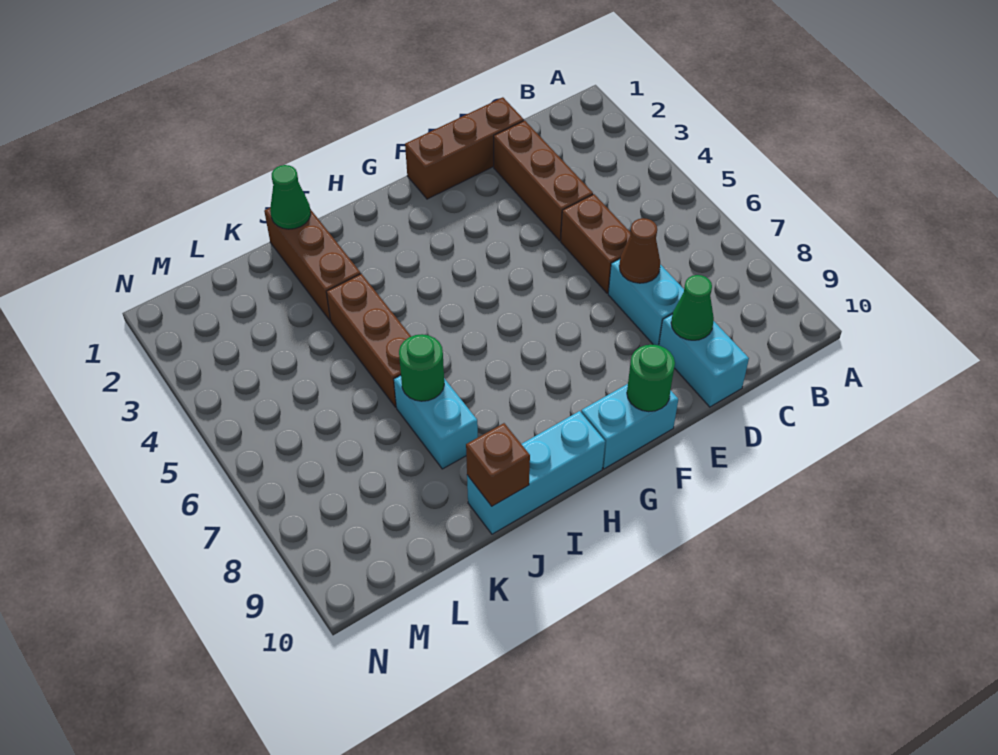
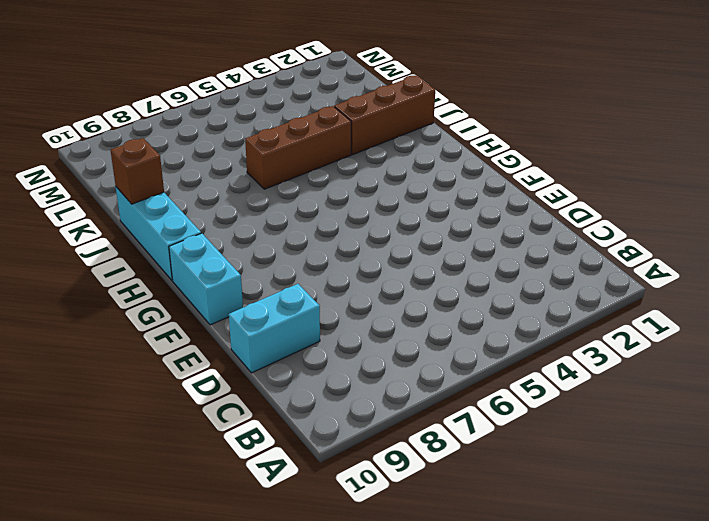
none -> brown brick D1:F1 level 1
none -> brown brick D2:D4 level 1
none -> brown brick D5:D6 level 1

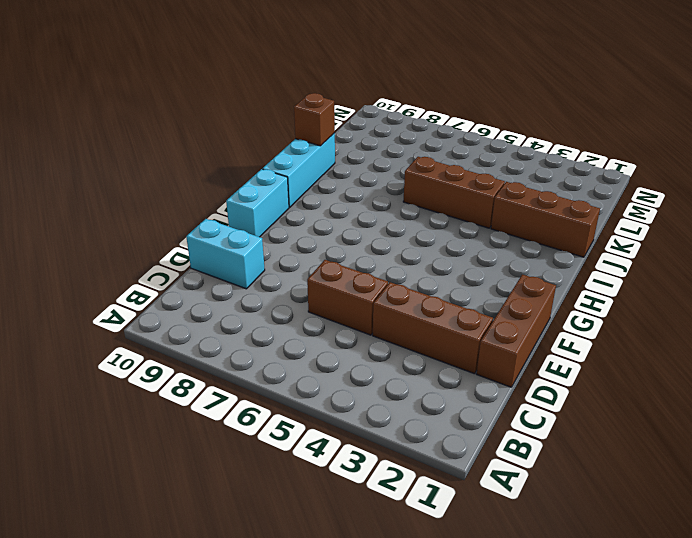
none -> cyan brick D7:D8 level 1
none -> cyan brick J7:J8 level 1
none -> brown cone D7 level 2

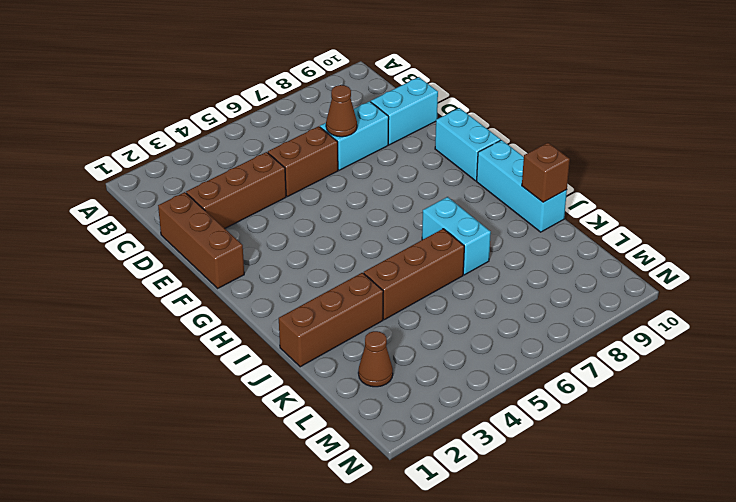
cyan brick I7:J7 level 1 -> cyan brick J7:J8 level 1
brown cone L2 level 1 -> none
none -> green cone D9 level 2
none -> green round brick F10 level 2
none -> green cone J1 level 2

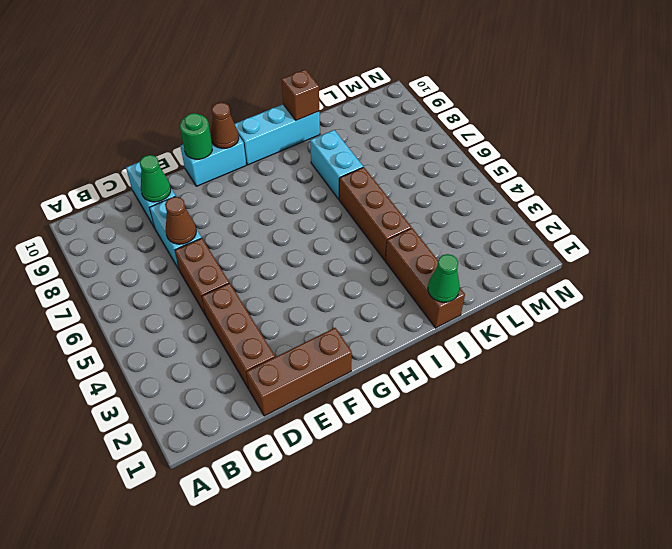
brown cone G10 level 2 -> none
none -> green round brick J7 level 2

